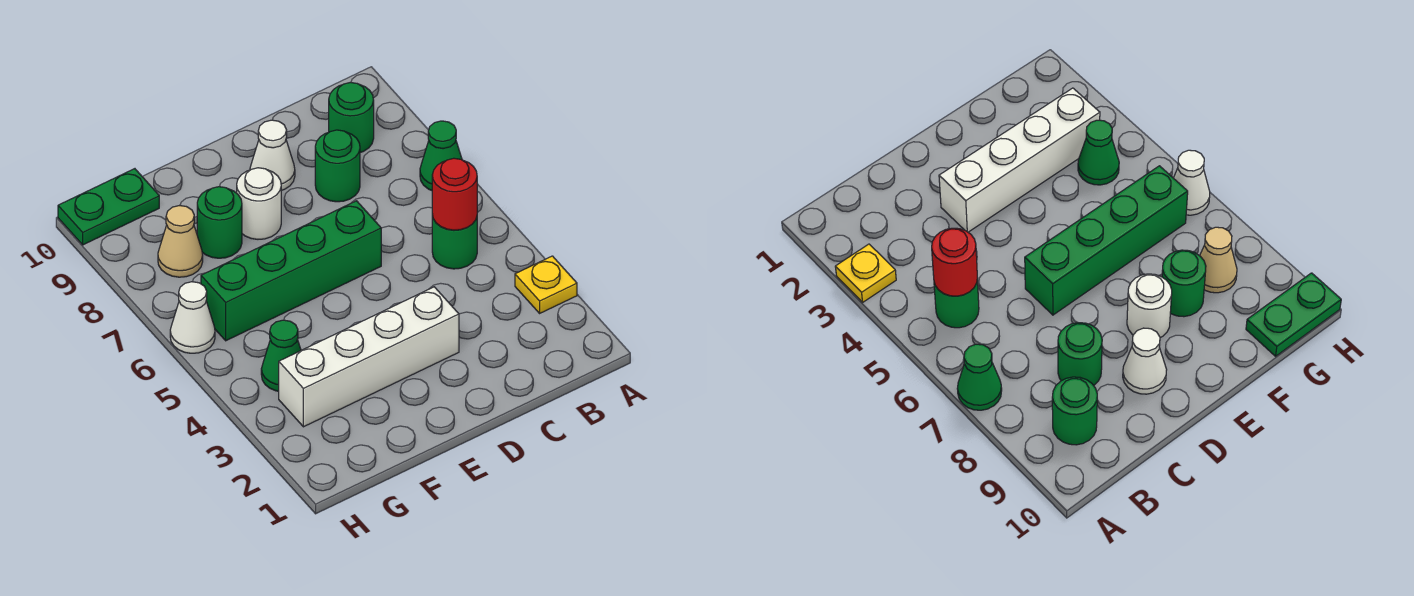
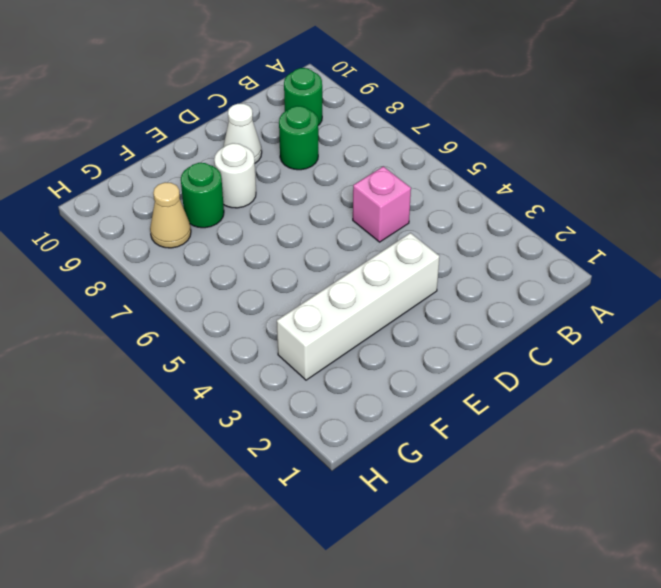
pink brick C5 level 1 -> none
none -> yellow plate A3 level 1
none -> green cone A7 level 1
none -> green round brick B5 level 1

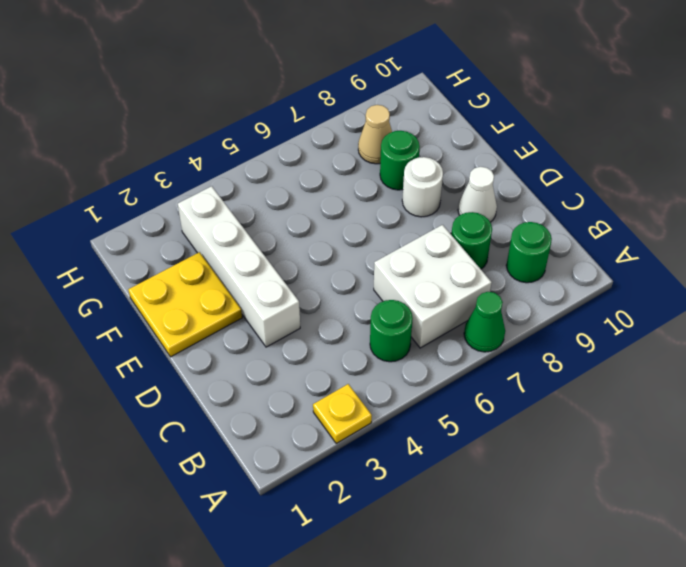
white brick B6:C7 level 1 -> none
yellow plate E1:F2 level 1 -> none
none -> green brick D6:G6 level 1
none -> green cone G4 level 1
none -> green plate G10:H10 level 1

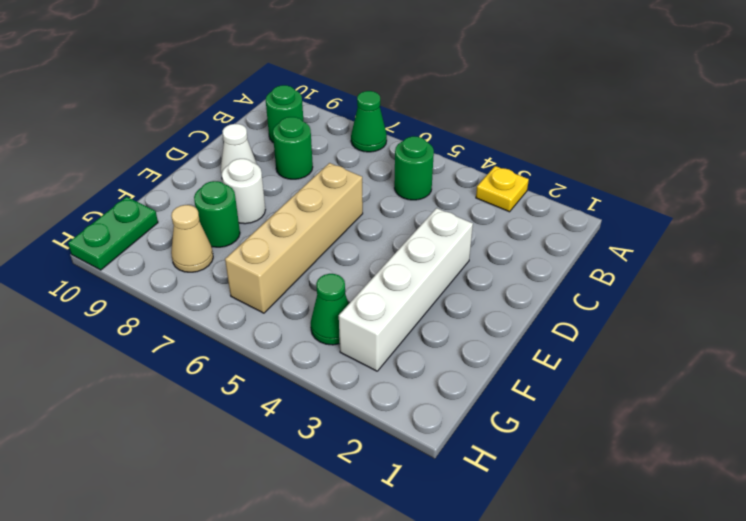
tan brick D6:G6 level 1 -> green brick D6:G6 level 1
none -> white cone H6 level 1
none -> red round brick B5 level 2

